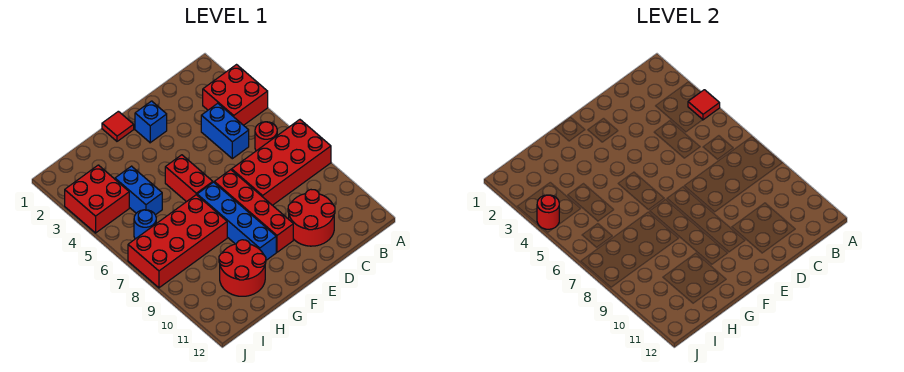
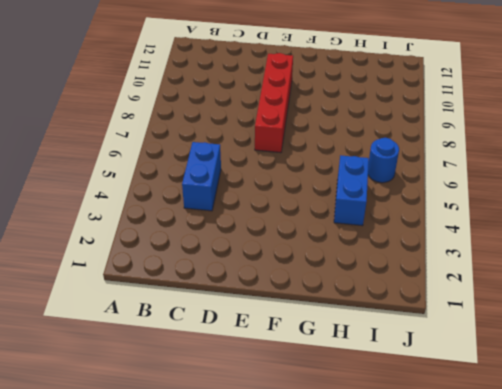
none -> red brick A3:B4 level 1
none -> red brick A7:D8 level 1
none -> red round brick B6 level 1

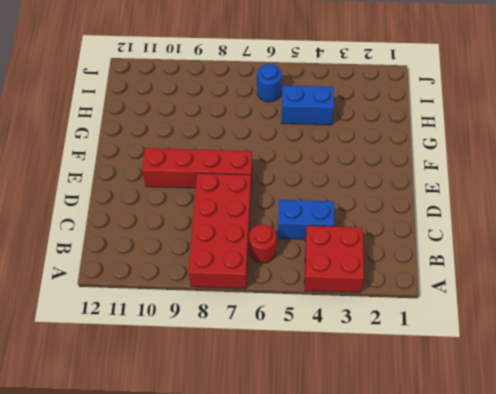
none -> red round brick C10:D11 level 1
none -> blue brick E2 level 1
none -> red tile F1 level 1

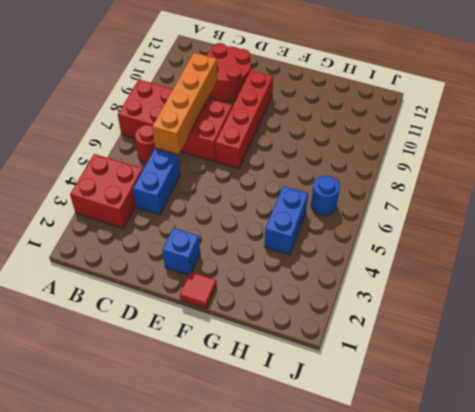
orange brick C6:C9 level 2 -> none
none -> red brick F5:F6 level 1
none -> blue brick F7:F10 level 1
none -> red brick G7:J8 level 1

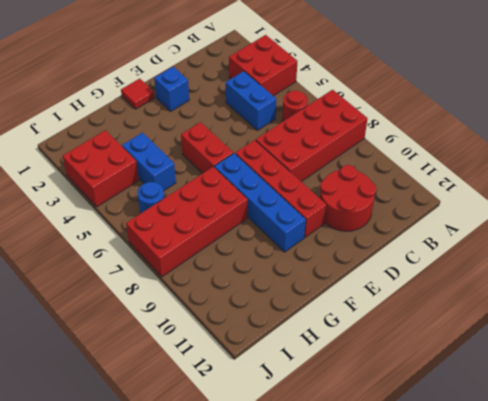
none -> red round brick G10:H11 level 1
none -> red tile A4 level 2
none -> red round brick J4 level 2

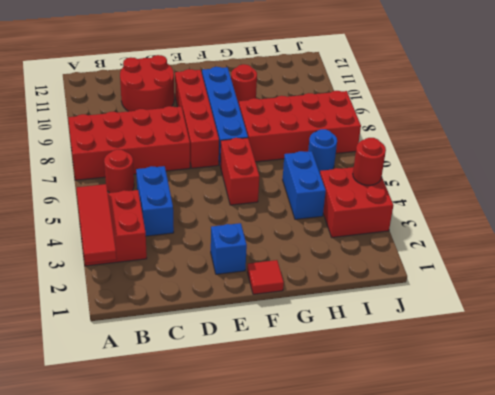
red tile A2:A4 level 2 -> red tile A4 level 2
red round brick G10 level 1 -> red round brick G10:H11 level 1

